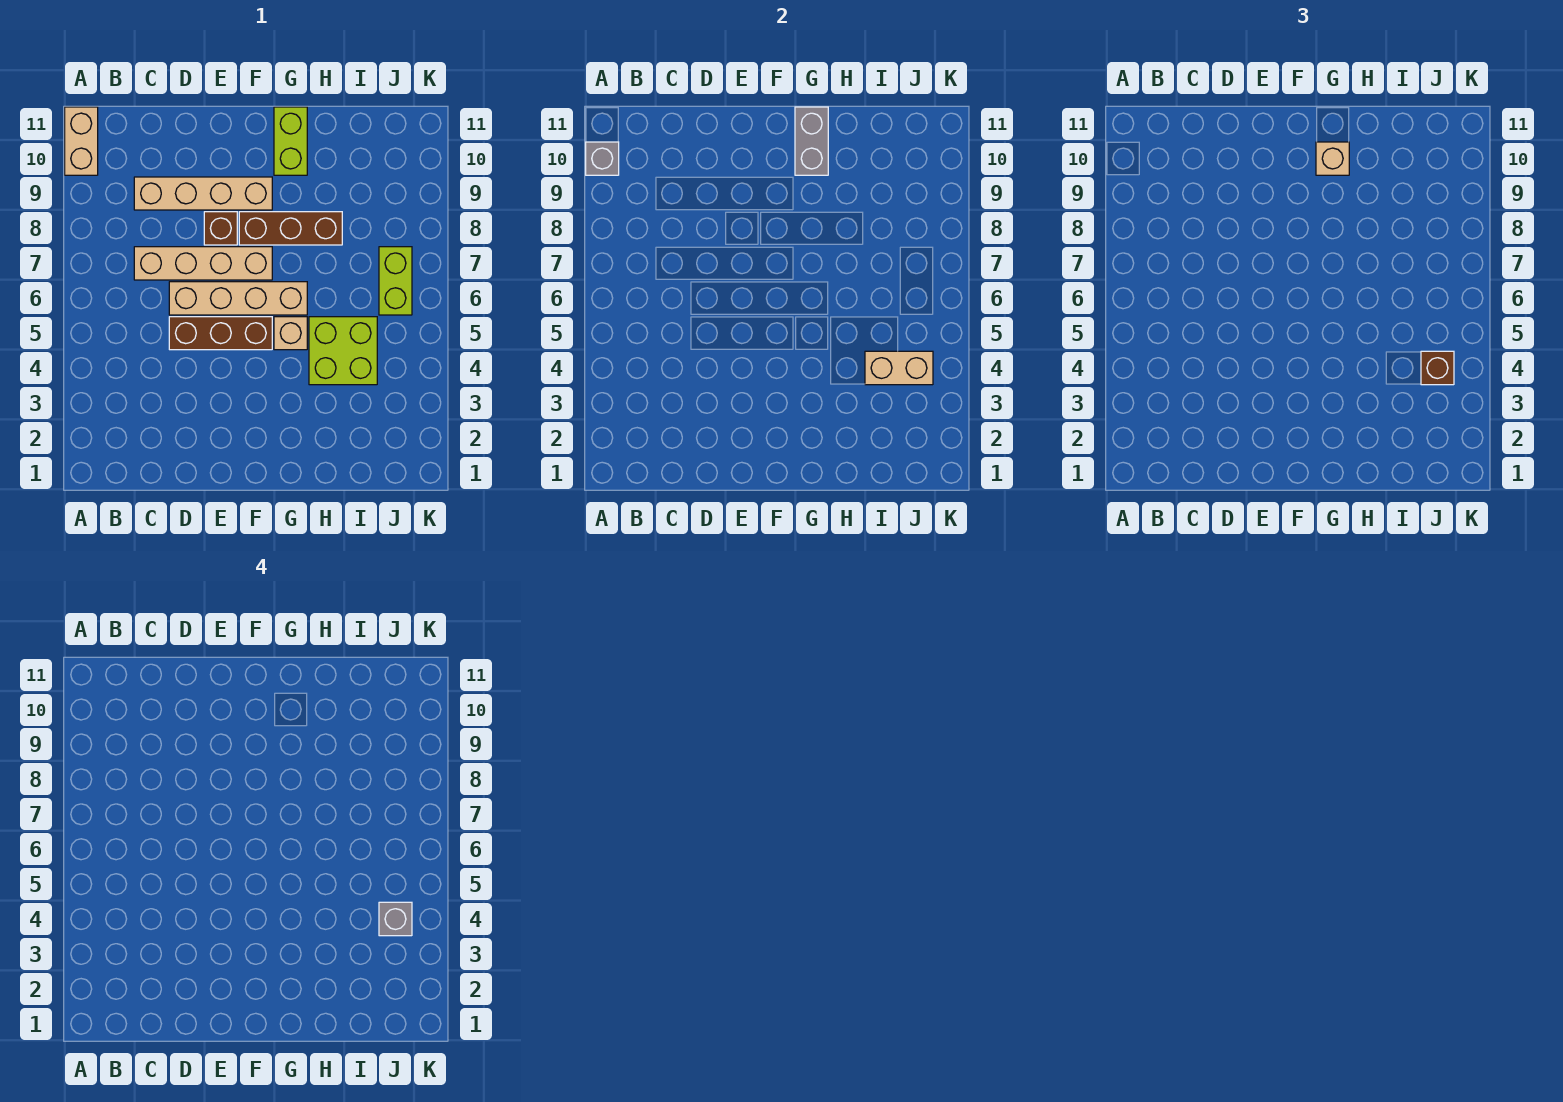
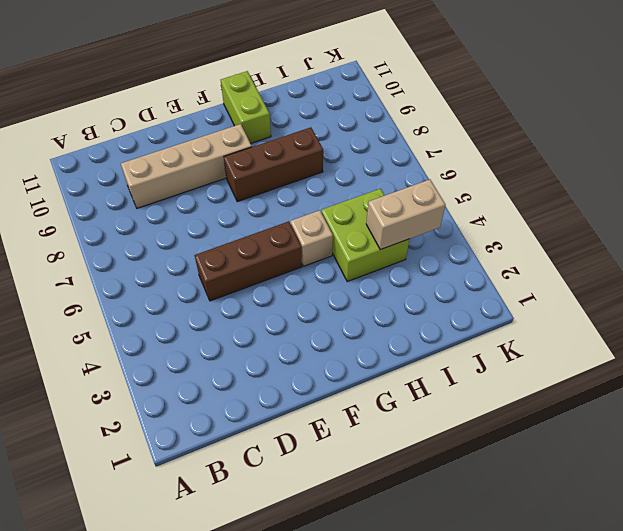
none -> tan brick A10:A11 level 1
none -> tan brick C7:F7 level 1
none -> tan brick D6:G6 level 1

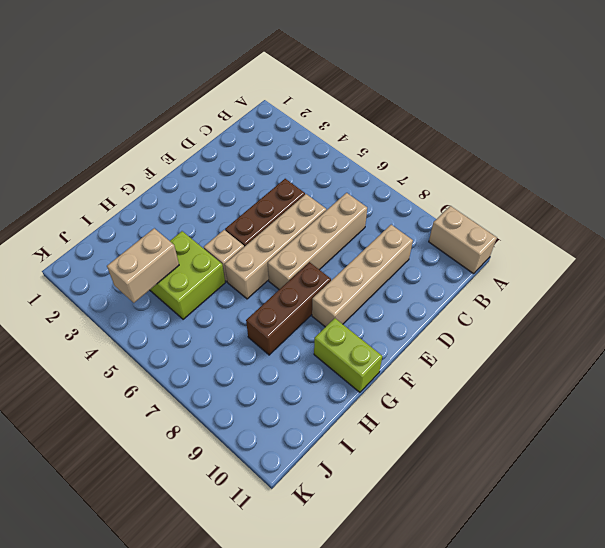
none -> brown brick E8 level 1
none -> lime brick J6:J7 level 1
none -> grey brick A10 level 2

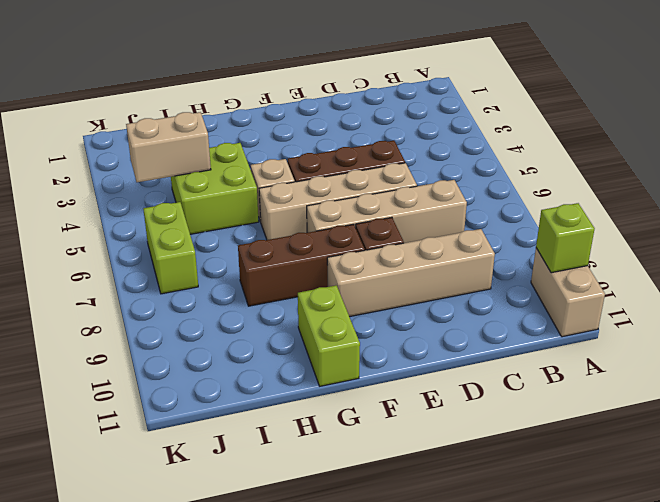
lime brick A10 level 2 -> grey brick A10 level 2
none -> grey brick G10:G11 level 2
none -> tan brick G10 level 3
none -> brown brick J4 level 3

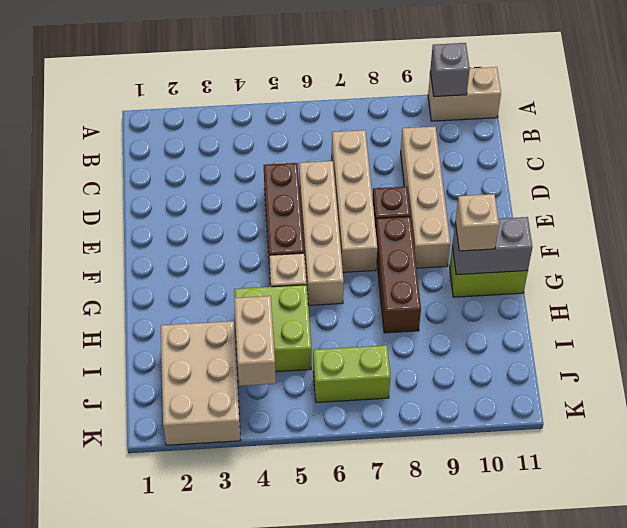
tan brick I2:K3 level 1 -> none
none -> brown brick J4 level 3
none -> grey brick J4 level 4

